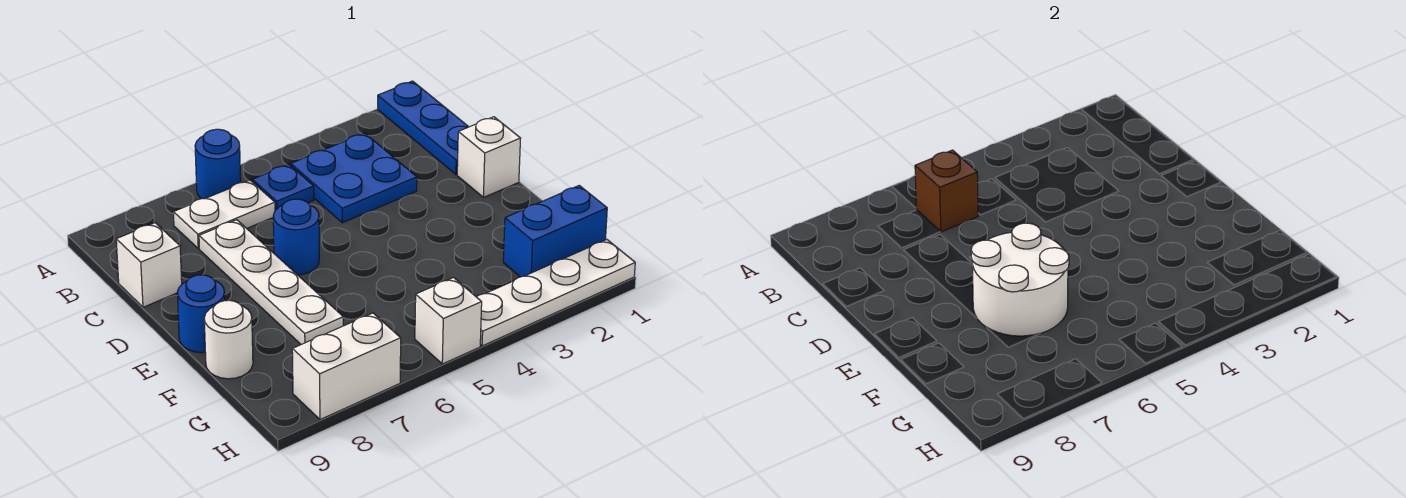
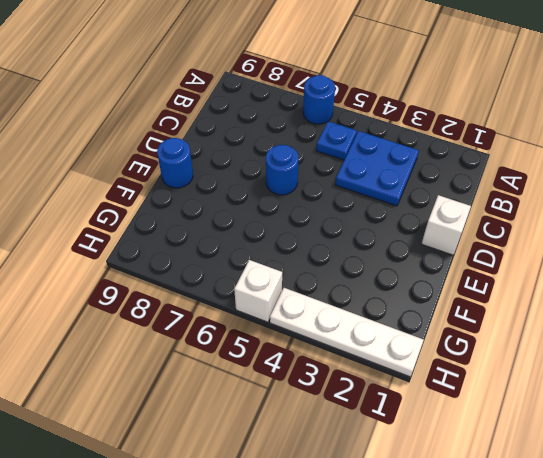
none -> blue plate A1:C1 level 1
none -> white plate B6:B7 level 1
none -> white plate C7:F7 level 1

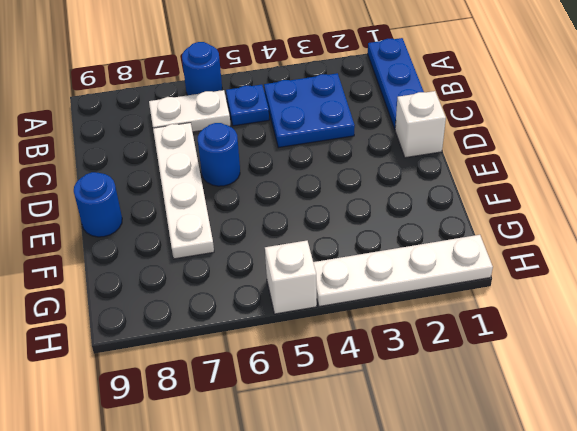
none -> white brick C9 level 1
none -> white round brick F9 level 1
none -> blue brick G1:G2 level 1

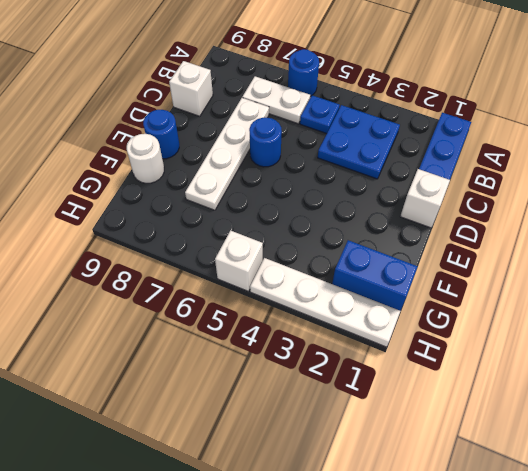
none -> white brick H7:H8 level 1
none -> brown brick B6 level 2
none -> white round brick E6:F7 level 2

